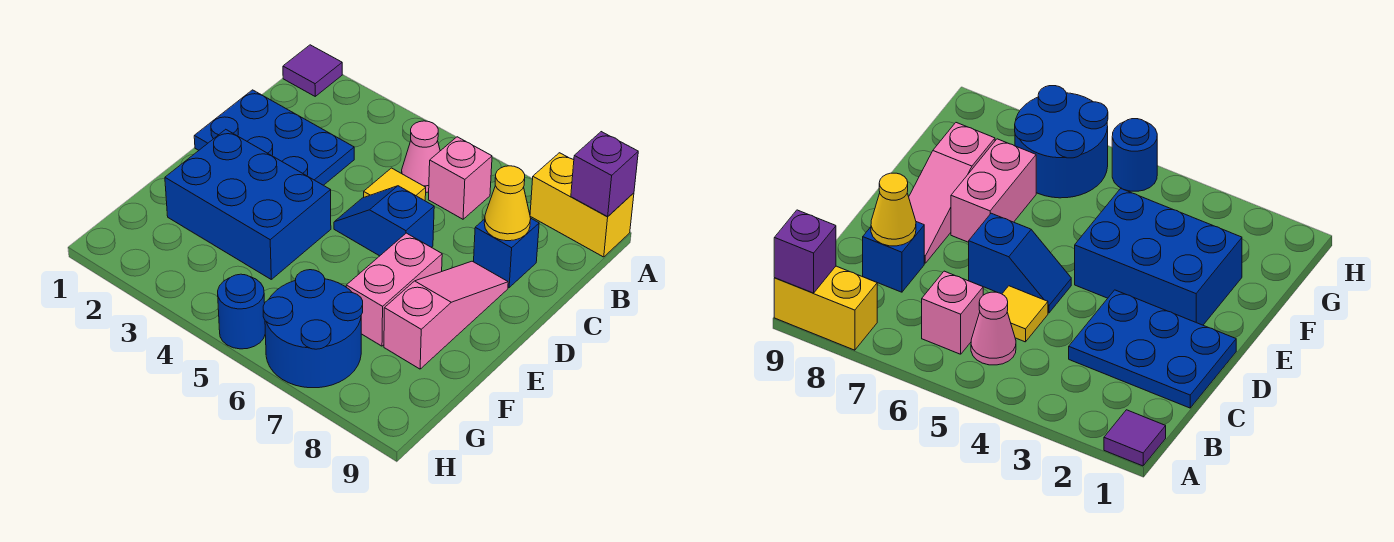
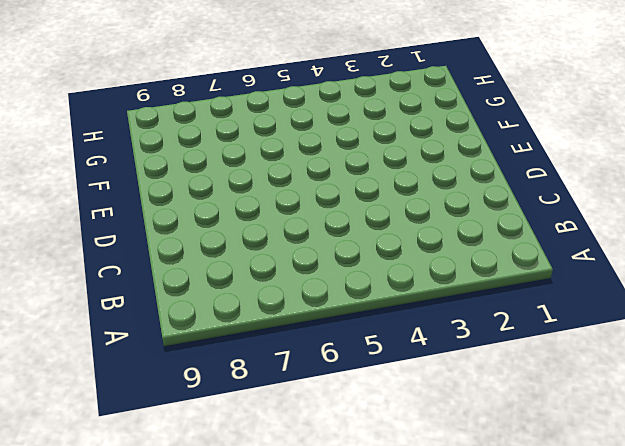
none -> purple tile A1 level 1
none -> yellow brick A8:A9 level 1
none -> pink cone B5 level 1

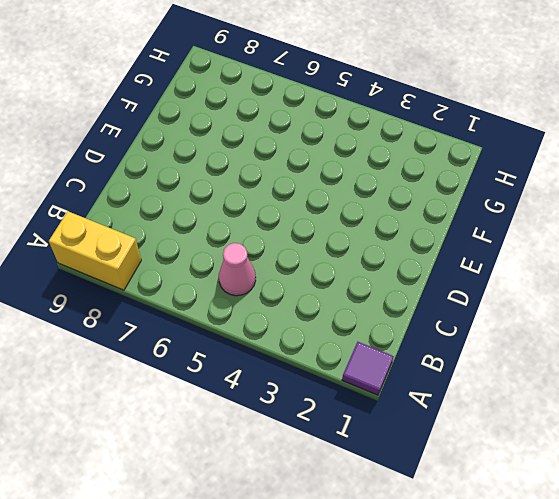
none -> pink brick B6 level 1
none -> blue plate C1:D3 level 1
none -> yellow tile C5 level 1

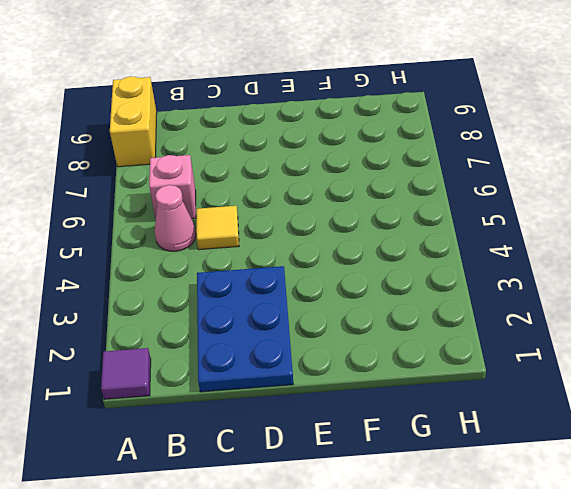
none -> blue brick C8 level 1
none -> blue slope D5:D6 level 1 top 6
none -> pink slope D8:F8 level 1 top F

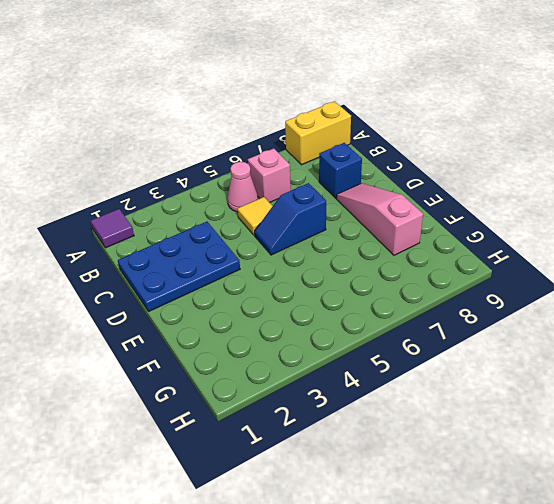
none -> blue brick E2:F4 level 1
none -> pink brick E7:F7 level 1
none -> blue round brick G6:H7 level 1

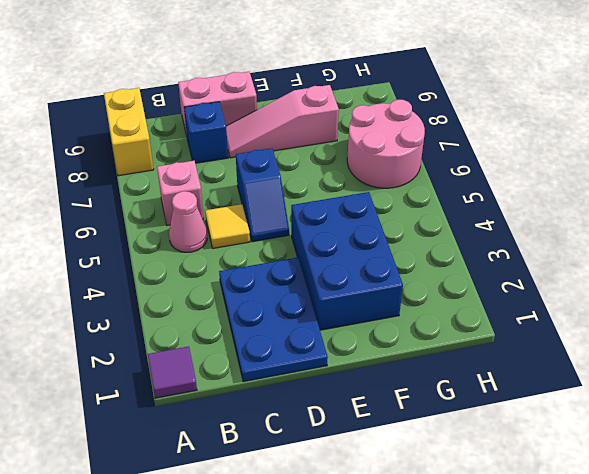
pink brick C9:D9 level 1 -> pink brick E7:F7 level 1
pink round brick G6:H7 level 1 -> blue round brick G6:H7 level 1
none -> blue round brick H5 level 1
none -> purple brick A9 level 2
none -> yellow cone C8 level 2

